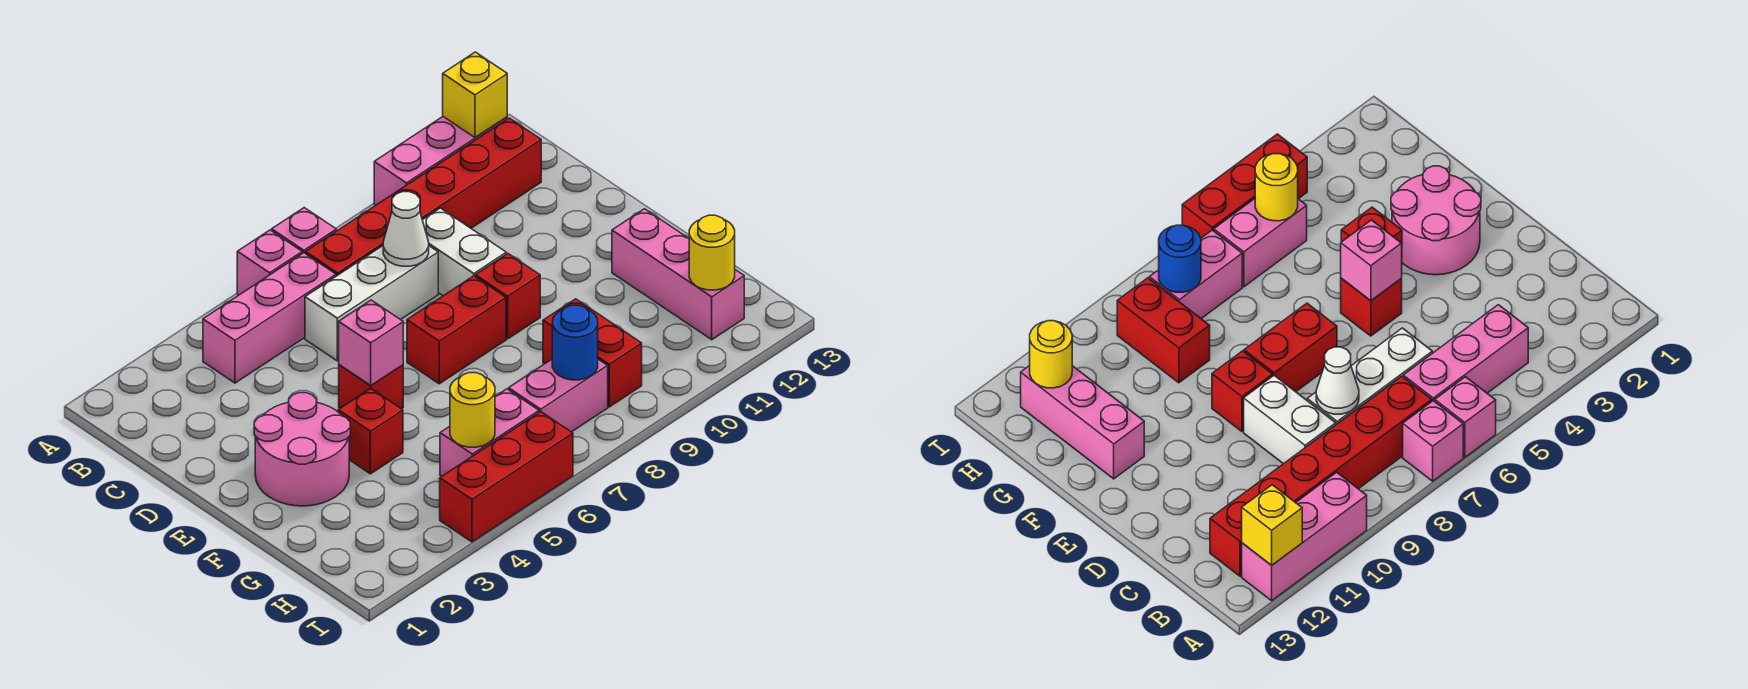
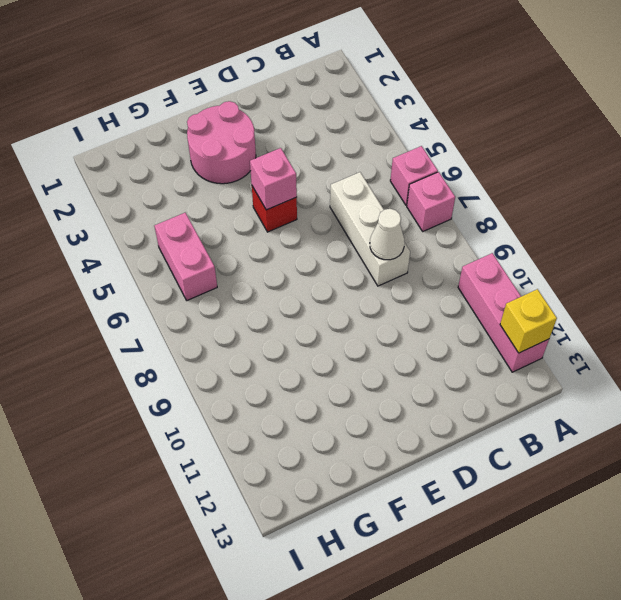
none -> pink brick B4:B6 level 1
none -> red brick B7:B12 level 1
none -> white brick C9:D9 level 1

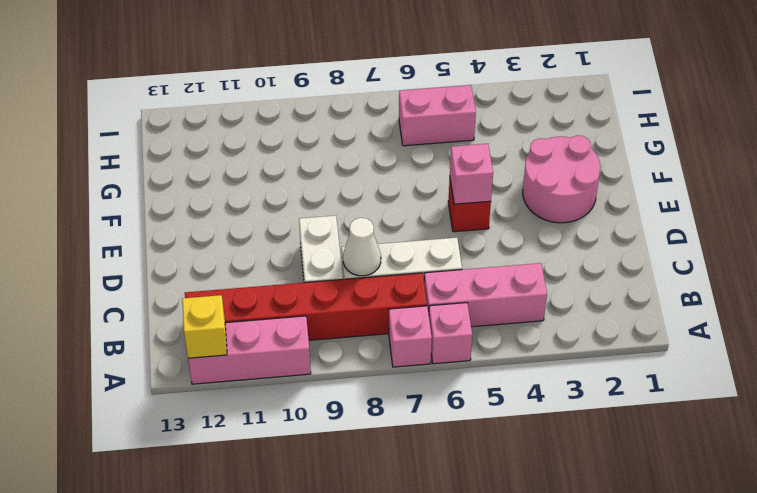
none -> red brick E7:E8 level 1
none -> red brick E9 level 1
none -> red brick F4 level 1

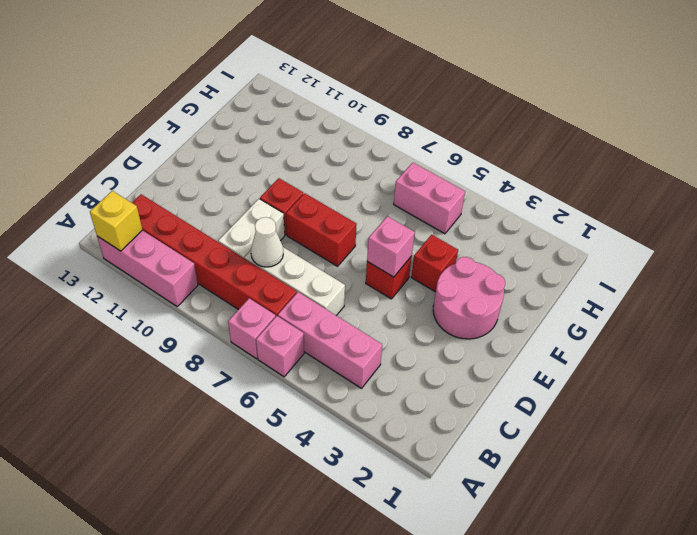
none -> pink brick F12:H12 level 1
none -> red brick G9:H9 level 1
none -> pink brick H7:H8 level 1

